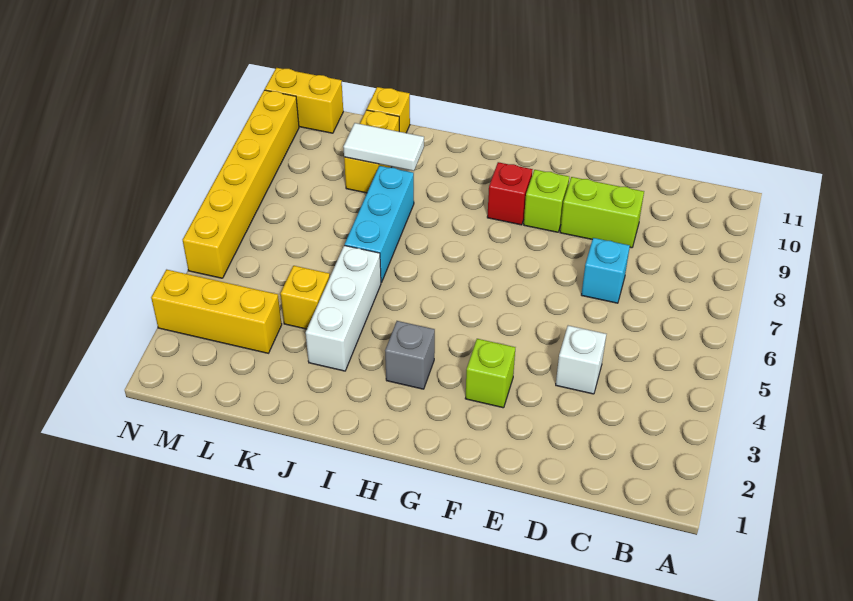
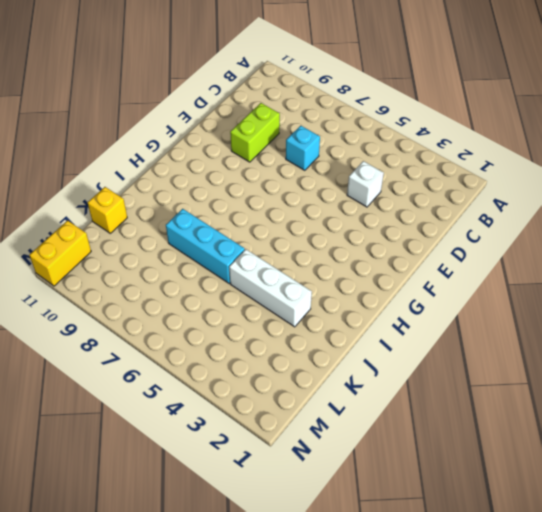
none -> lime brick F3 level 1
none -> lime brick F9 level 1
none -> red brick G9 level 1

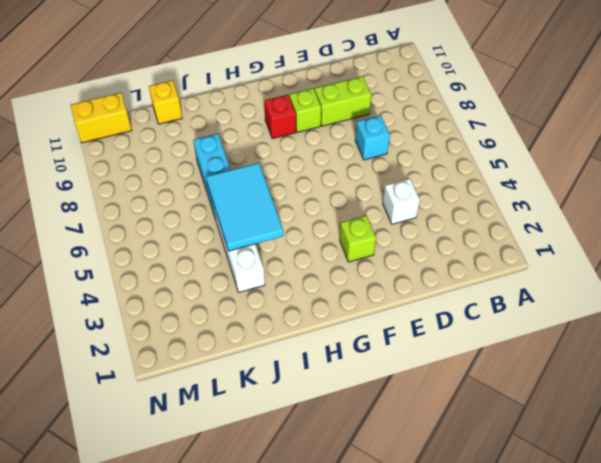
cyan tile I4:J6 level 2 -> none
none -> grey brick H3 level 1
none -> yellow brick K4 level 1
none -> yellow brick K9:K10 level 1

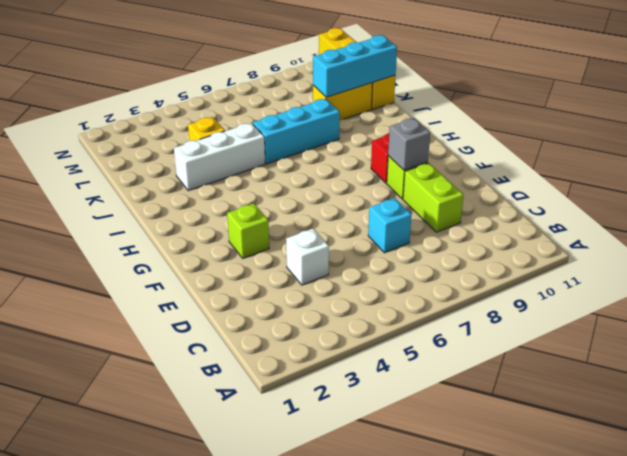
grey brick F9 level 2 -> grey brick H3 level 1
cyan brick K9:K11 level 2 -> white tile J9:K9 level 2
none -> yellow brick L3:N3 level 1
none -> yellow brick N5:N10 level 1

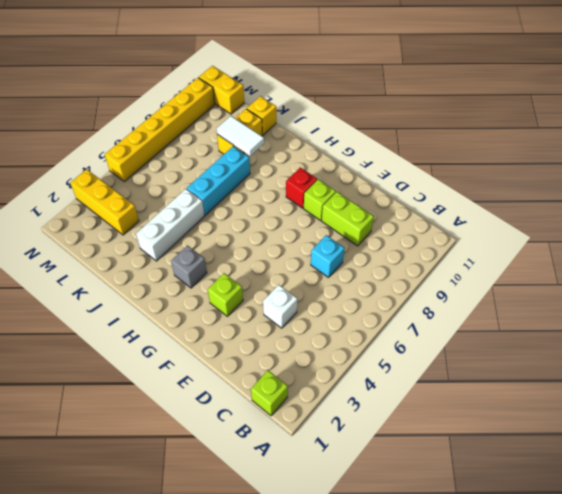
lime brick B1 level 1 -> none
none -> yellow brick K4 level 1

